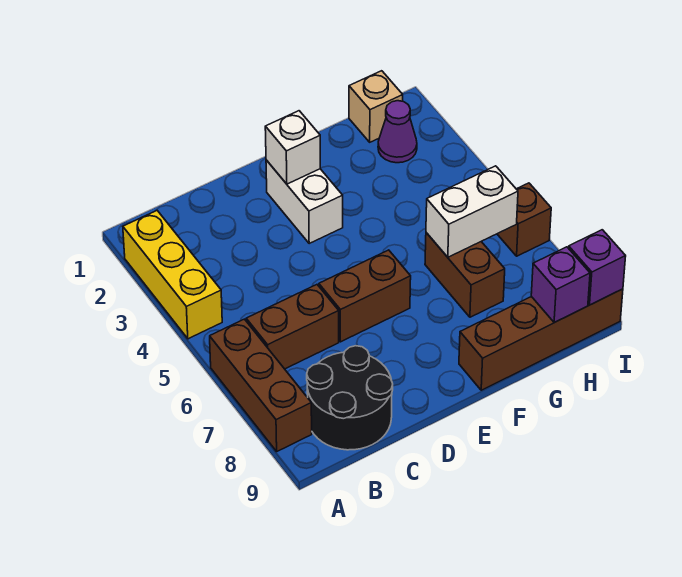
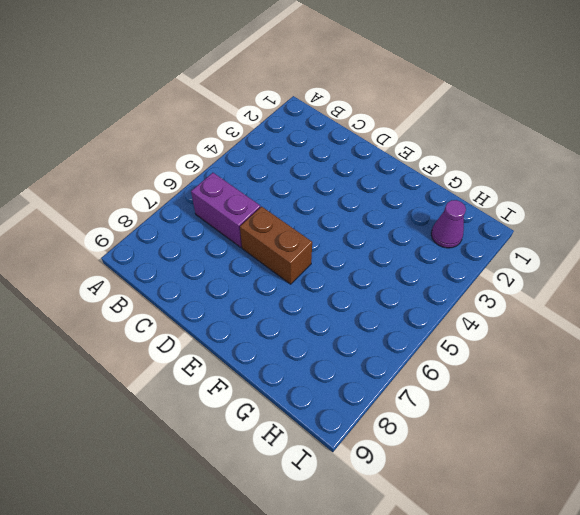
purple brick B6:C6 level 1 -> brown brick B6:C6 level 1
none -> yellow brick A2:A4 level 1
none -> brown brick A6:A8 level 1
none -> black round brick B8:C9 level 1

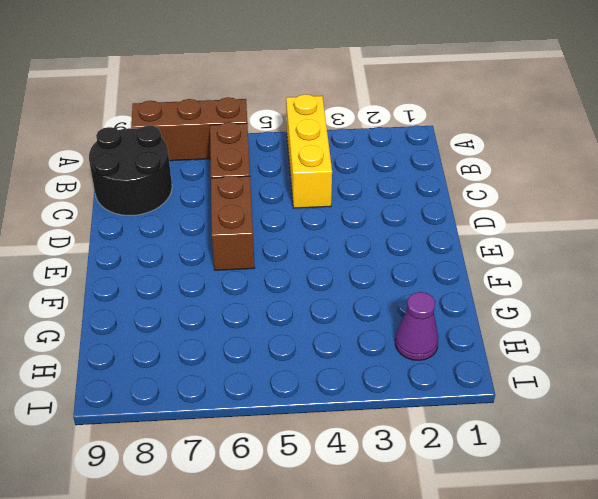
yellow brick A4:C4 level 1 -> yellow brick A2:A4 level 1
none -> white brick E2:E3 level 1
none -> brown brick F9:I9 level 1
none -> brown brick G6:G7 level 1

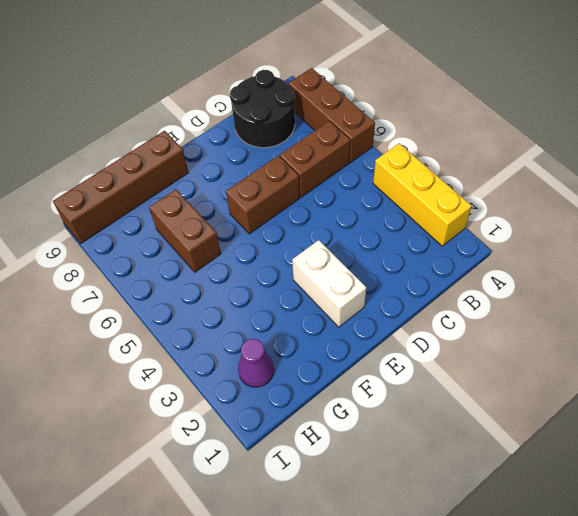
none -> tan brick H1 level 1
none -> brown brick I6 level 1
none -> white brick E2 level 2

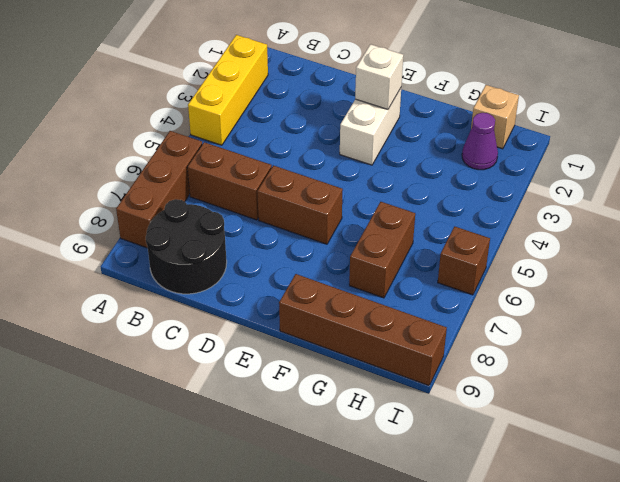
none -> white brick G6:H6 level 2
none -> purple brick H9 level 2
none -> purple brick I9 level 2

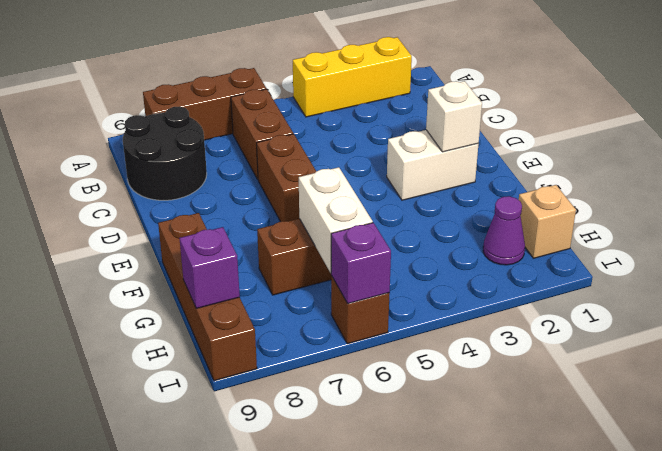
purple brick I6 level 2 -> purple brick I9 level 2

